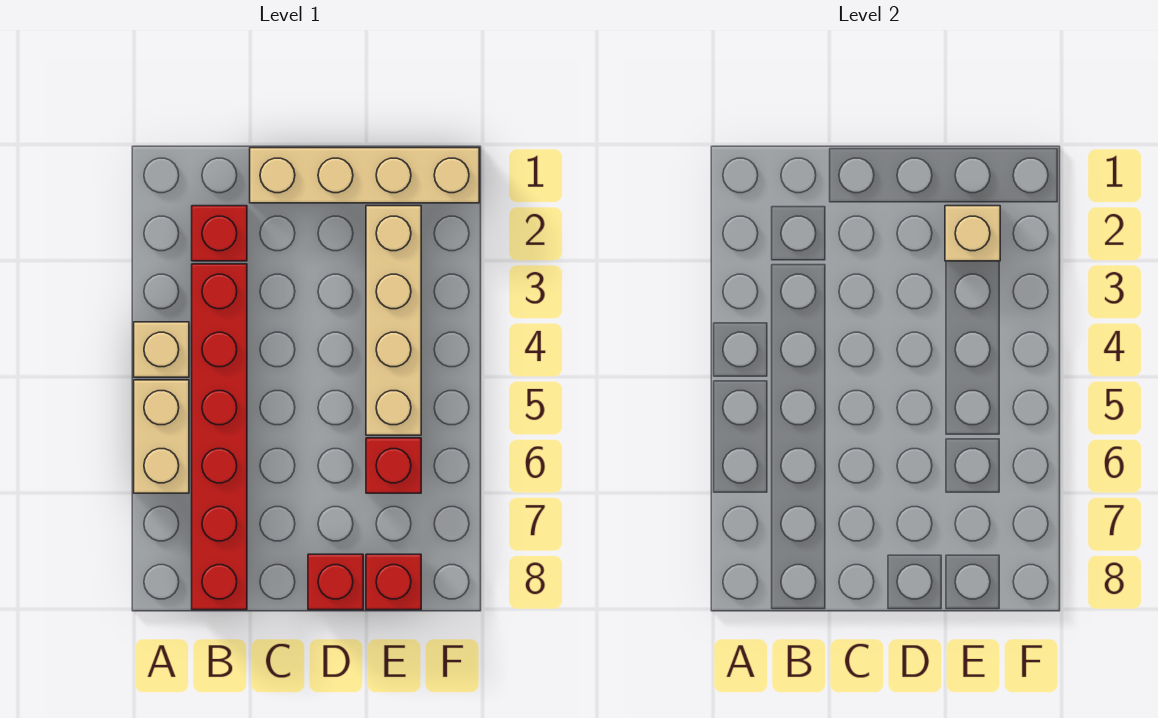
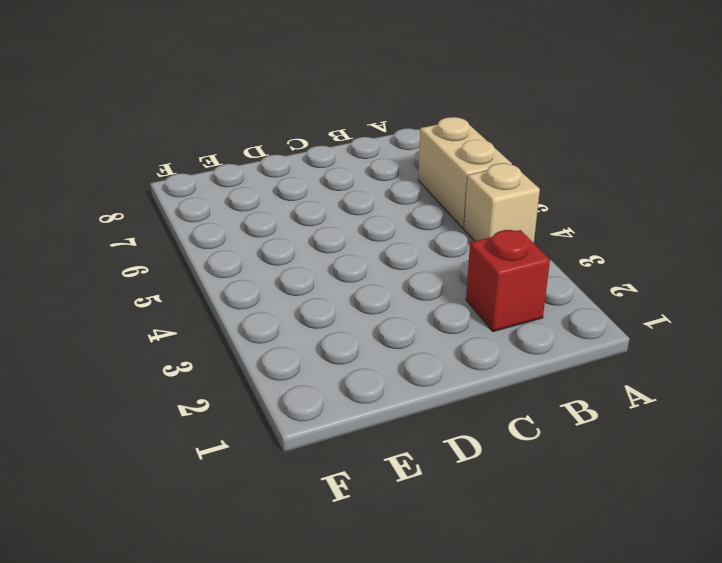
none -> red brick B3:B8 level 1
none -> tan brick C1:F1 level 1

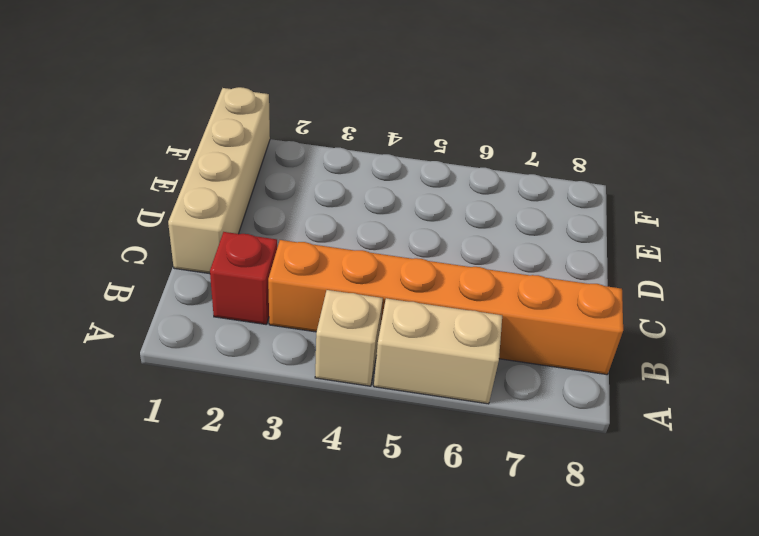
orange brick B3:B8 level 1 -> red brick B3:B8 level 1
none -> red brick D8 level 1
none -> tan brick E2:E5 level 1

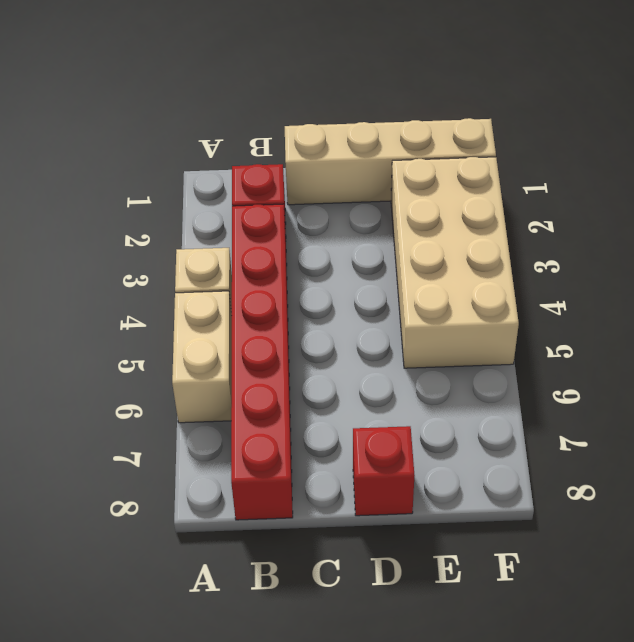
tan brick E2:F5 level 1 -> tan brick E2:E5 level 1
none -> red brick E6 level 1
none -> red brick E8 level 1

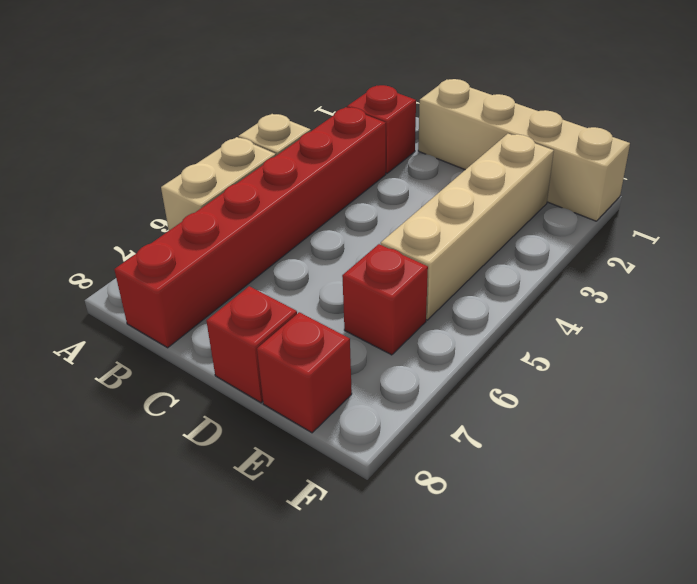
none -> tan brick E2 level 2

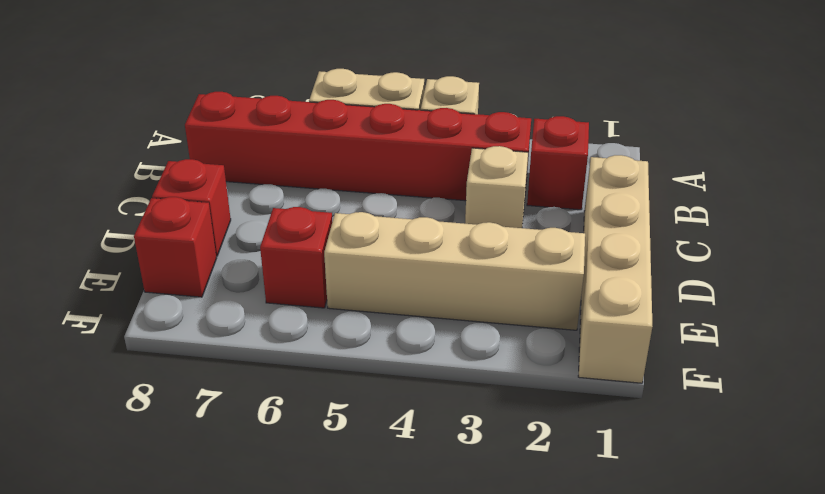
tan brick C3 level 1 -> tan brick E2 level 2

